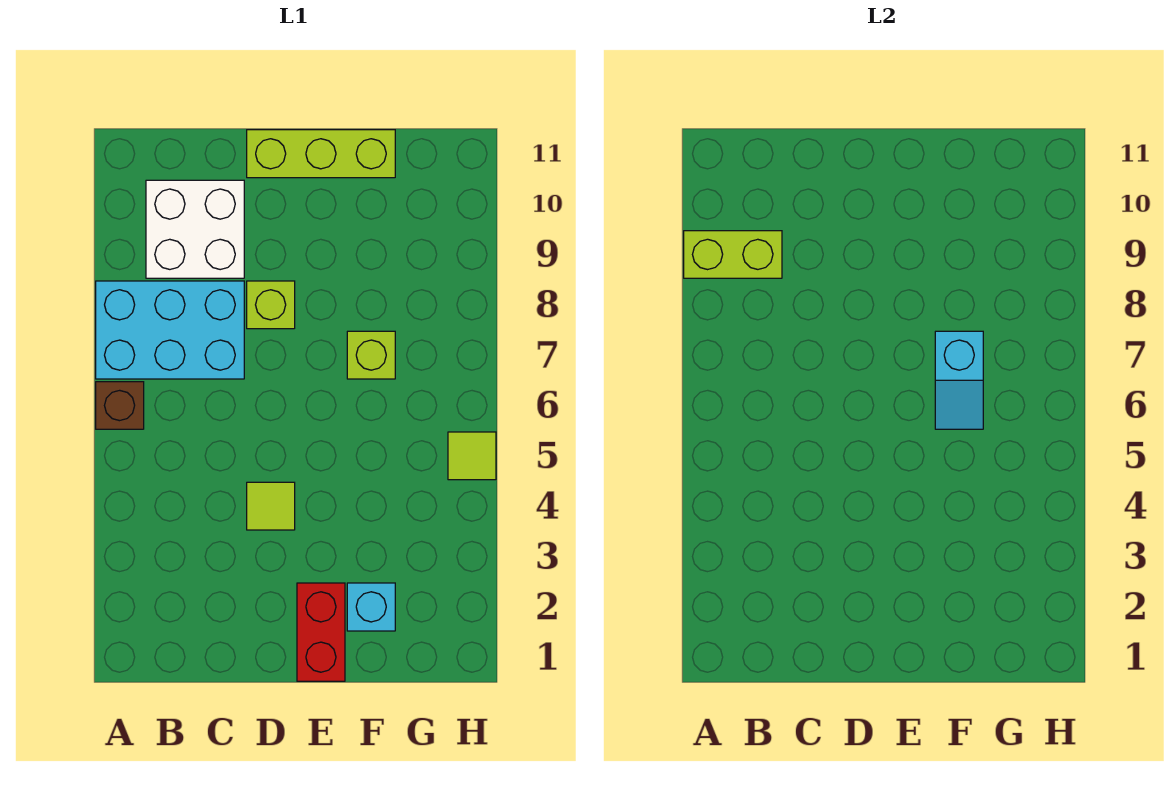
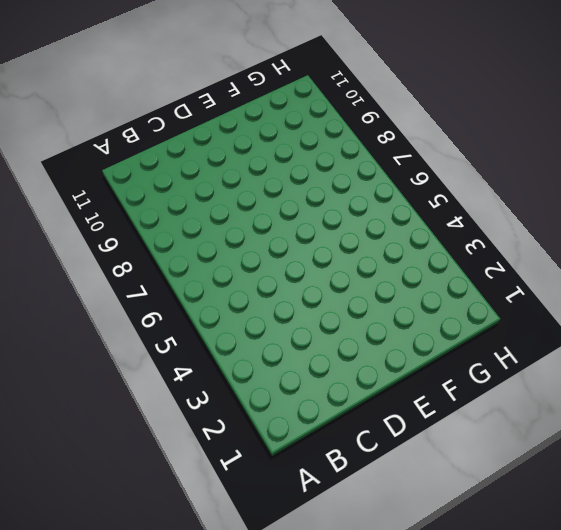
none -> brown brick A6 level 1
none -> cyan brick A7:C8 level 1
none -> white brick B9:C10 level 1

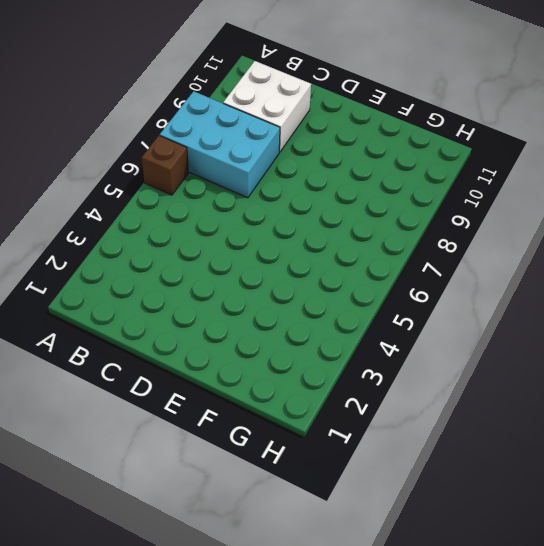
none -> lime tile D4 level 1
none -> lime brick D8 level 1
none -> lime brick D11:F11 level 1

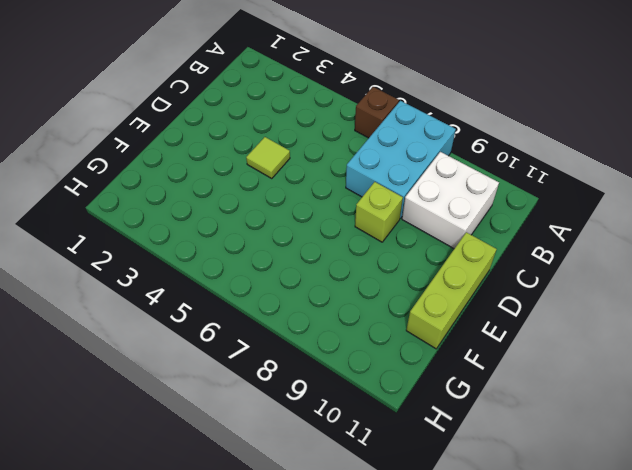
none -> red brick E1:E2 level 1
none -> cyan brick F2 level 1
none -> lime brick F7 level 1

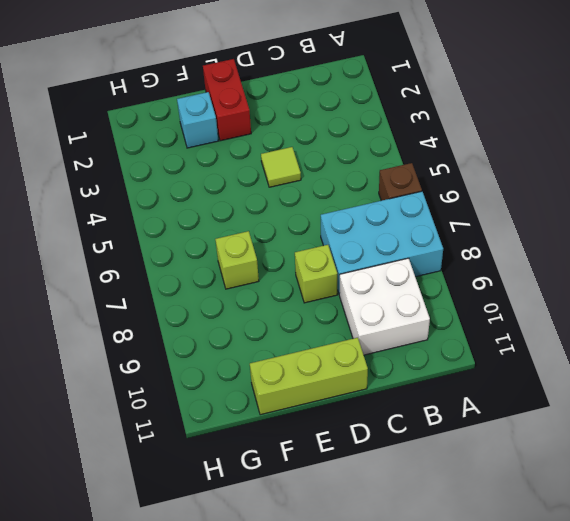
none -> lime tile H5 level 1
none -> lime brick A9:B9 level 2
none -> cyan slope F6:F7 level 2 top 7

